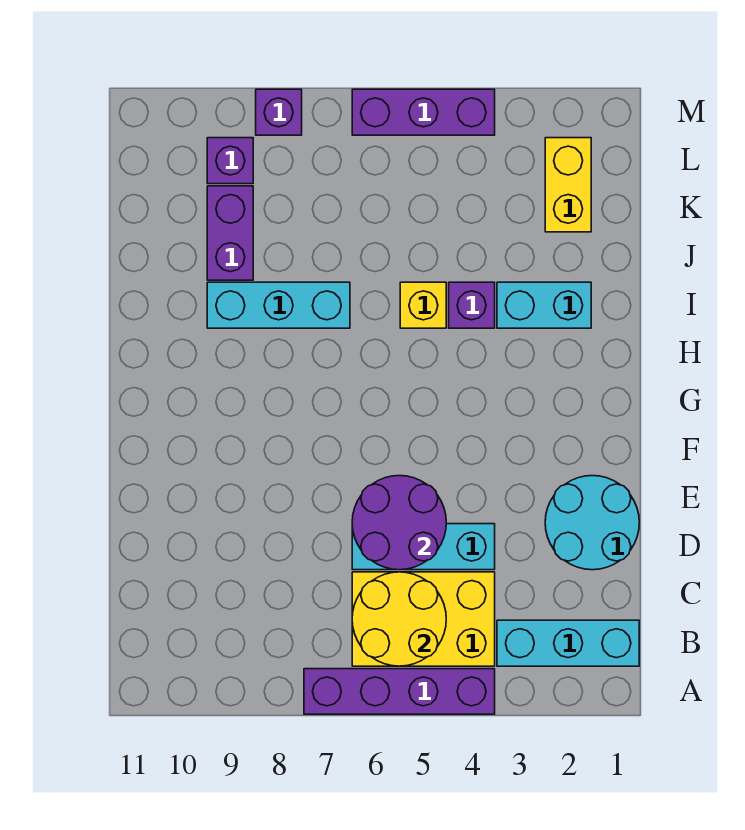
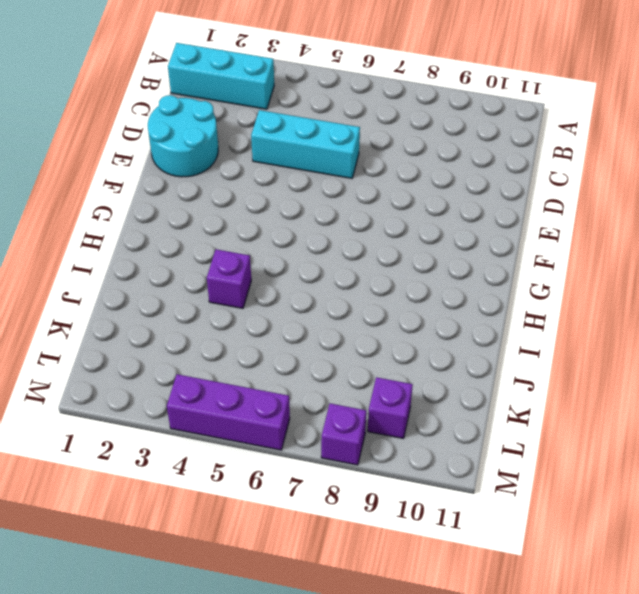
none -> purple brick A4:A7 level 1
none -> yellow brick B4:C6 level 1
none -> cyan brick I2:I3 level 1

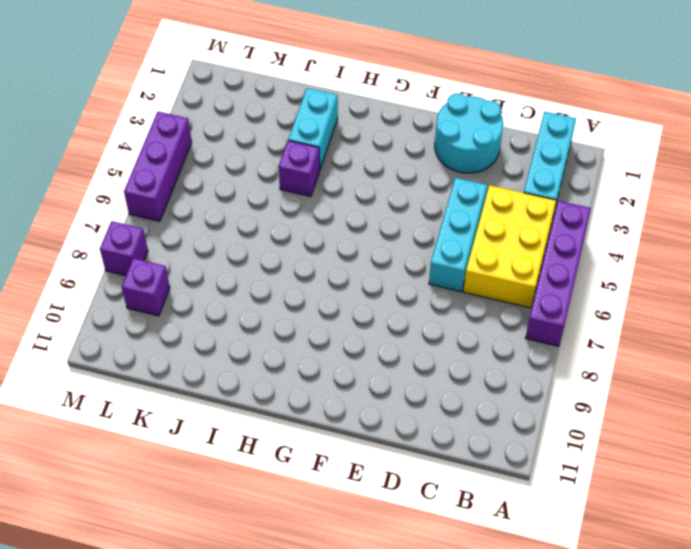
none -> yellow brick I5 level 1
none -> cyan brick I7:I9 level 1
none -> purple brick J9:K9 level 1

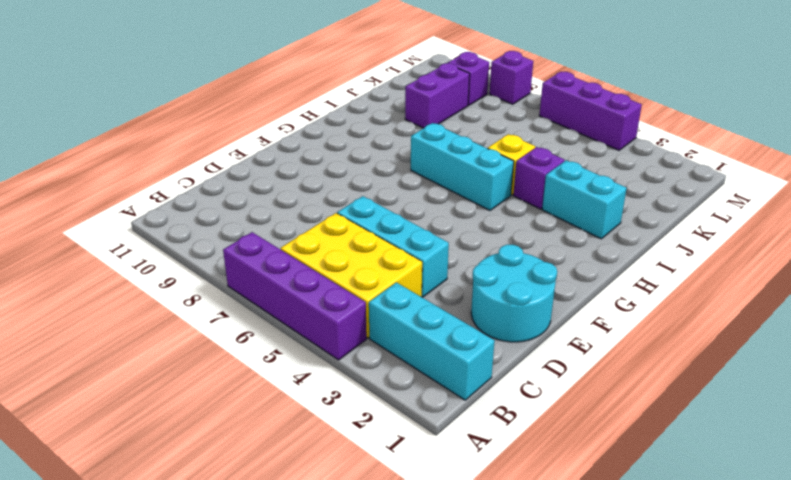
cyan brick H5:H7 level 1 -> cyan brick I7:I9 level 1
none -> yellow brick K2:L2 level 1
none -> yellow round brick B5:C6 level 2
none -> purple round brick D5:E6 level 2

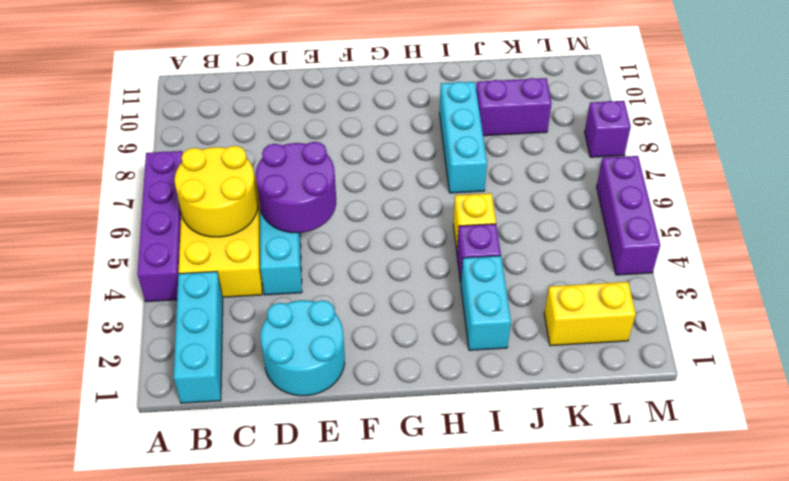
none -> purple brick L9 level 1

